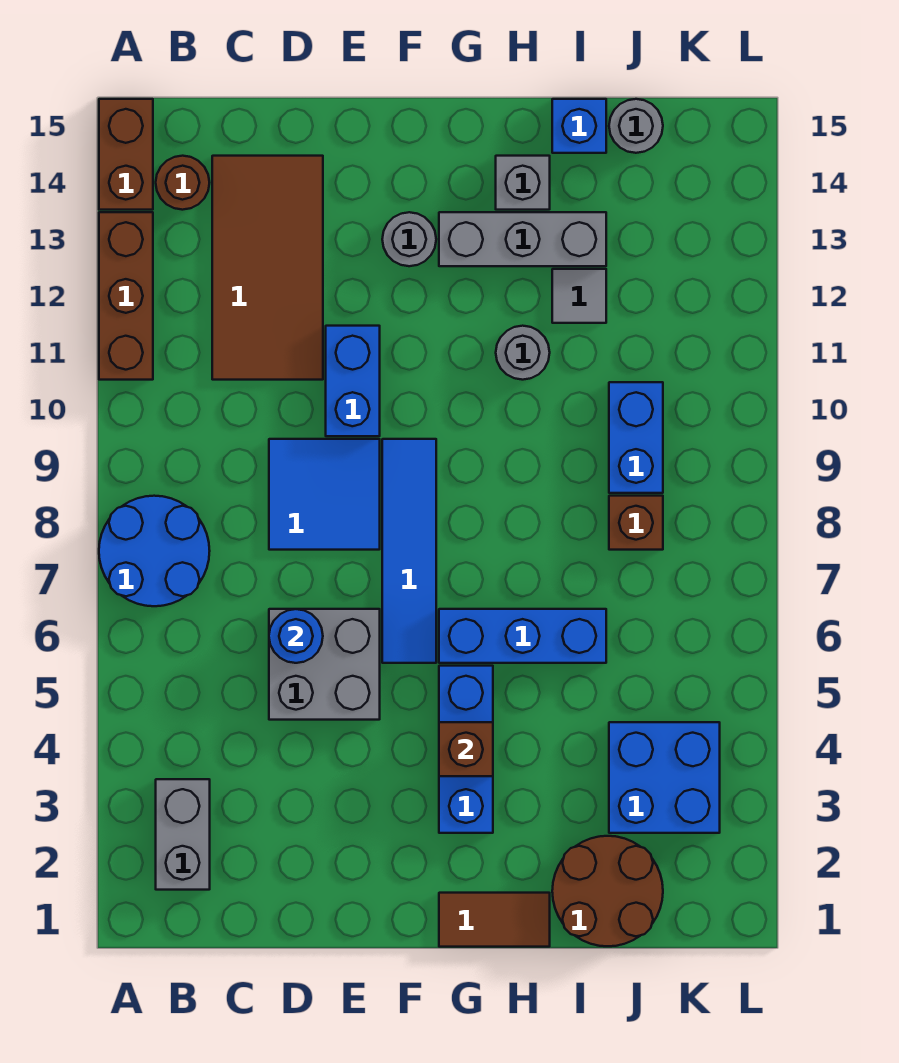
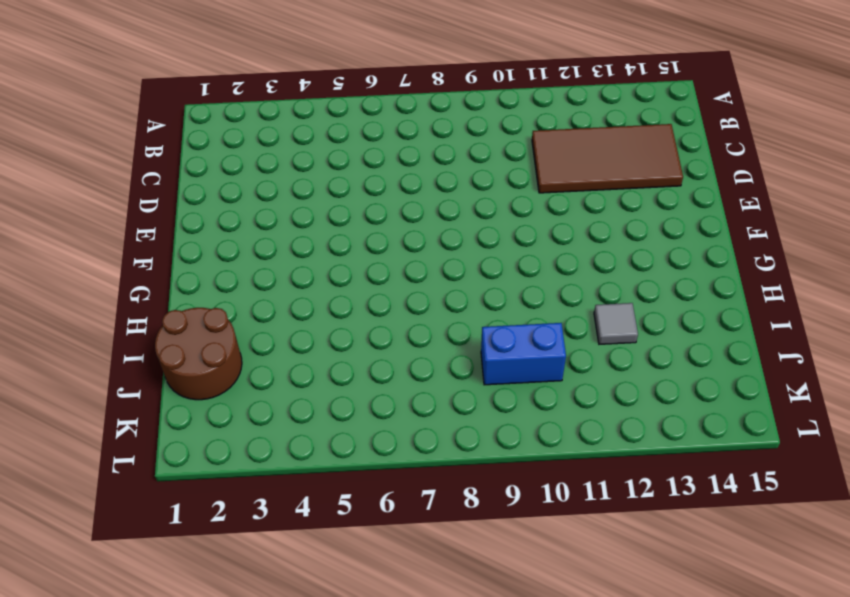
none -> blue round brick A7:B8 level 1
none -> brown brick A11:A13 level 1
none -> brown brick A14:A15 level 1

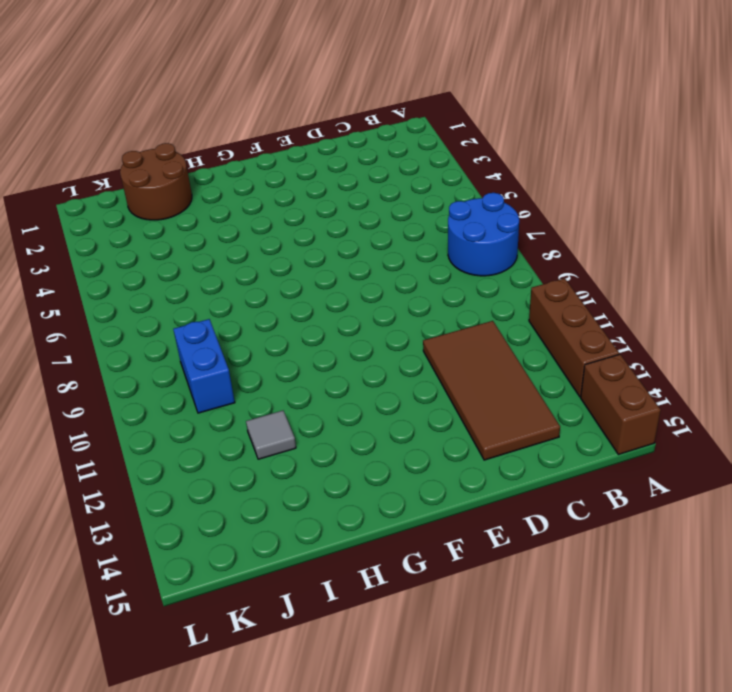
none -> grey brick B2:B3 level 1
none -> brown round brick B14 level 1
none -> grey brick D5:E6 level 1

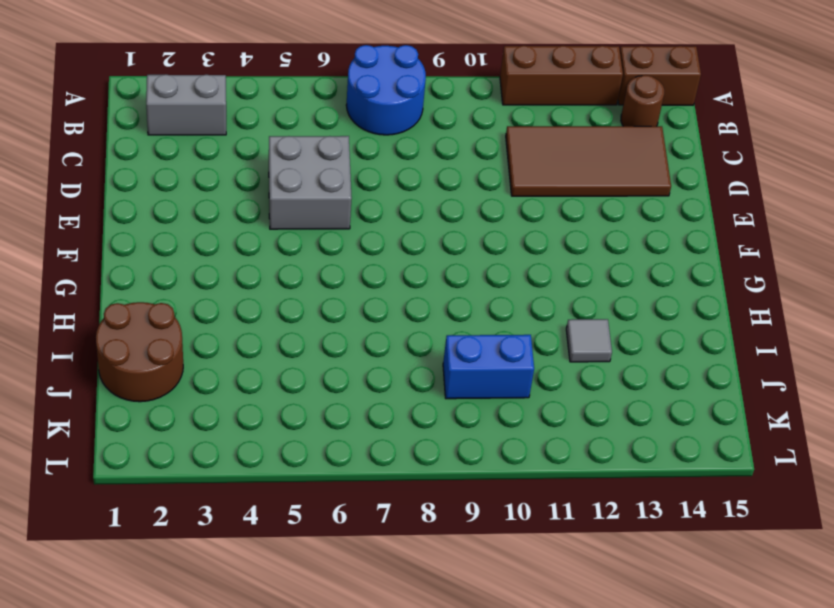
none -> blue tile D8:E9 level 1
none -> blue brick E10:E11 level 1
none -> blue tile F6:F9 level 1

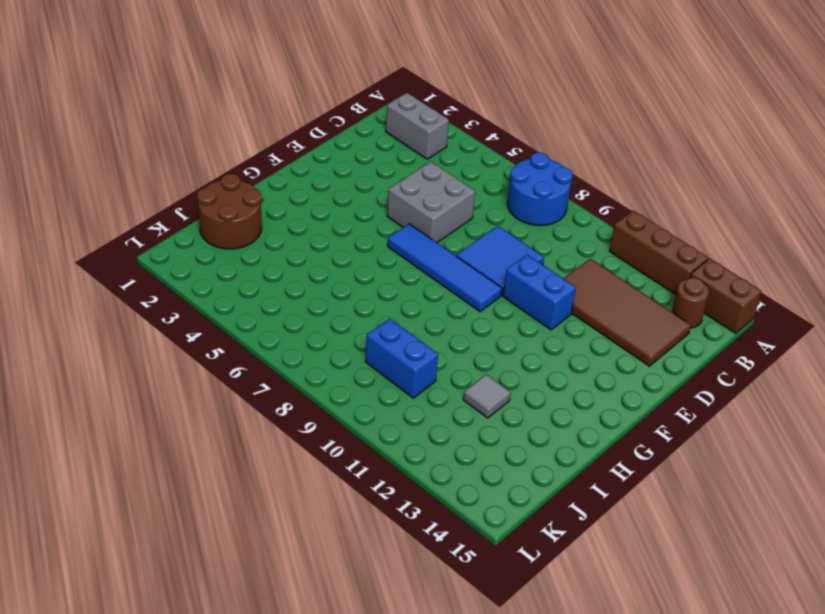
none -> grey round brick F13 level 1
none -> brown tile G1:H1 level 1
none -> blue brick G3:G5 level 1

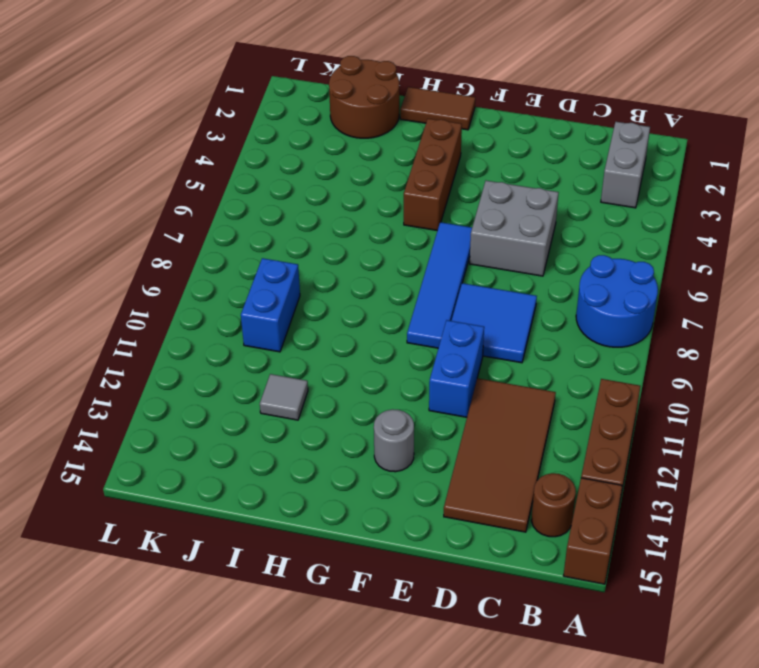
brown brick G3:G5 level 1 -> blue brick G3:G5 level 1
none -> blue brick G6:I6 level 1
none -> grey brick G13:I13 level 1
none -> grey round brick H11 level 1

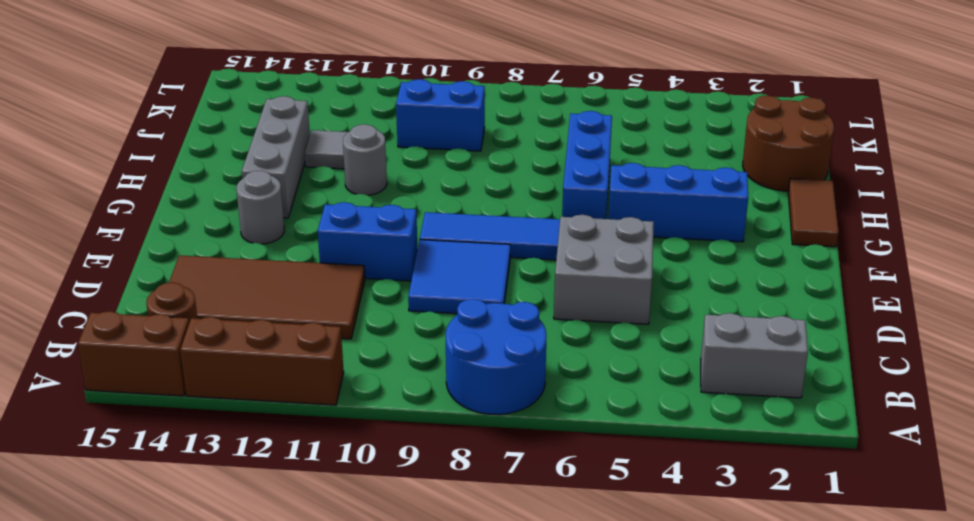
none -> grey brick H14 level 1
none -> blue brick I15 level 1
none -> blue brick J3:K4 level 1

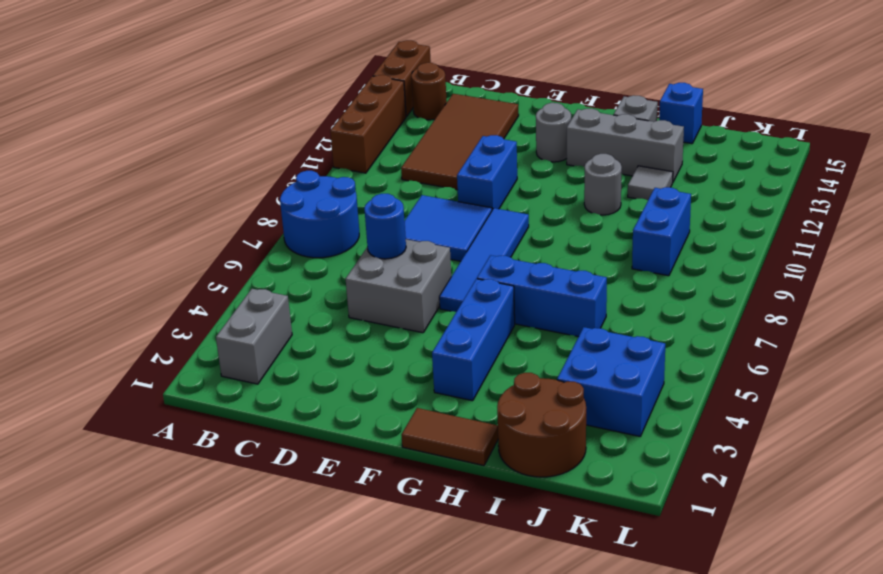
none -> brown brick J8 level 1
none -> grey round brick J15 level 1
none -> brown brick G4 level 2

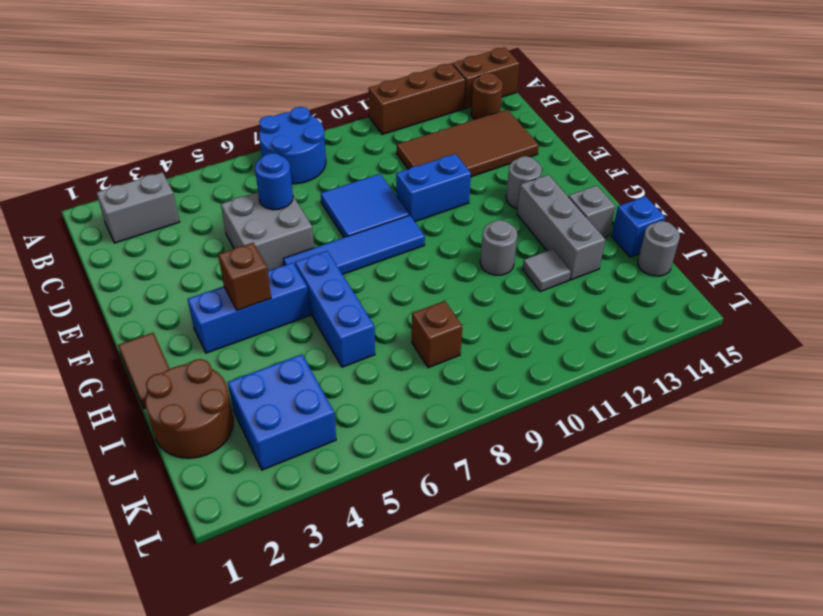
none -> blue brick J9:J10 level 1

